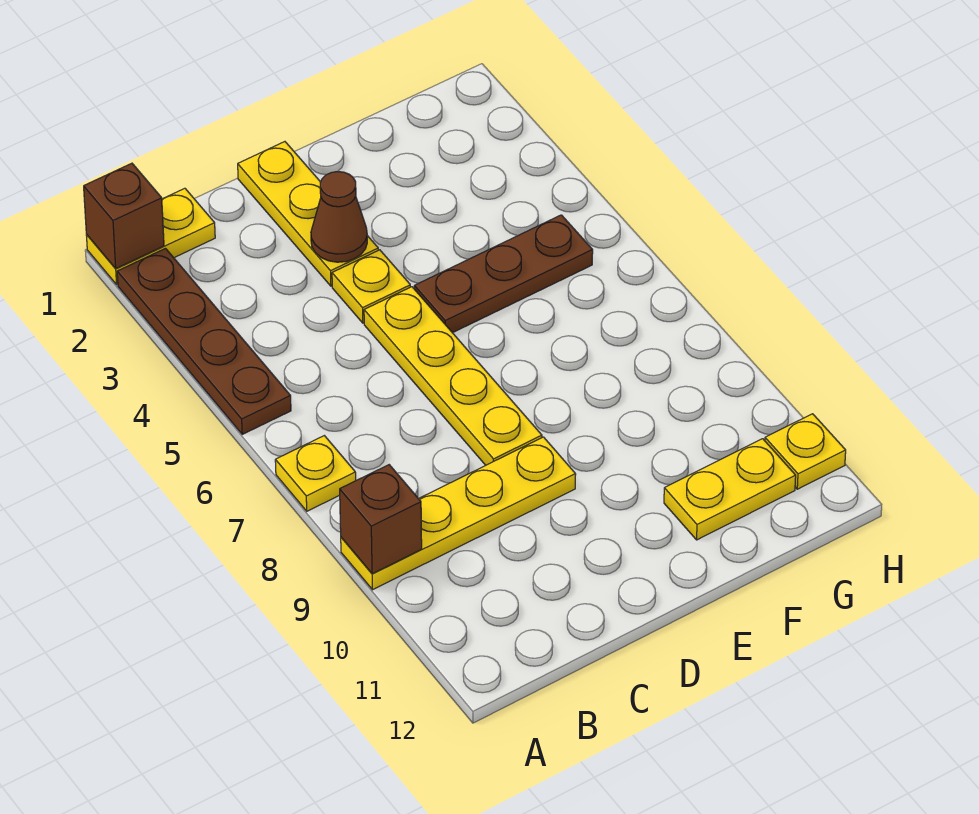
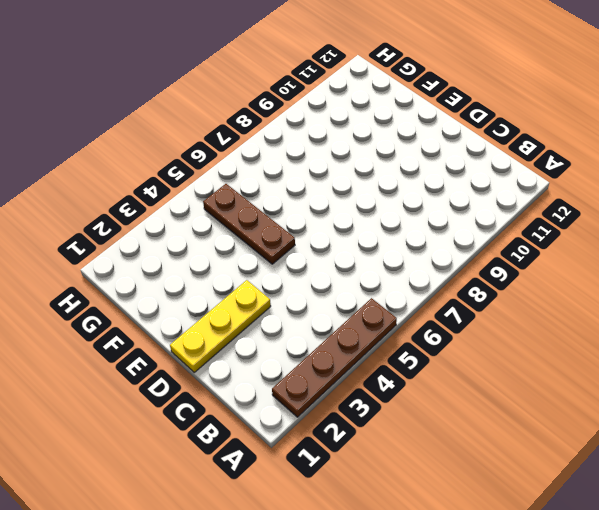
none -> yellow plate A1:B1 level 1
none -> yellow plate A7 level 1
none -> yellow plate A9:D9 level 1

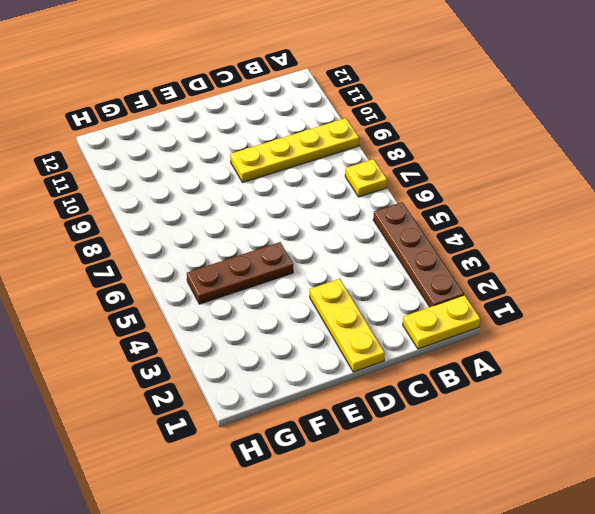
none -> yellow plate D4 level 1
none -> yellow plate D5:D8 level 1
none -> yellow plate F11:G11 level 1

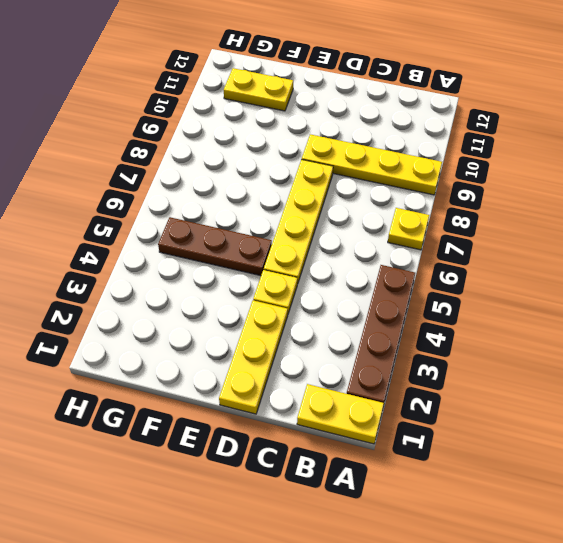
none -> yellow plate H11 level 1
none -> brown brick A1 level 2
none -> brown brick A9 level 2

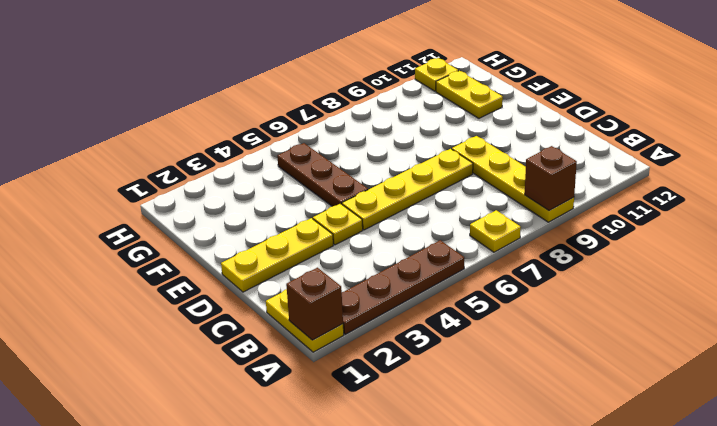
none -> brown cone D3 level 2

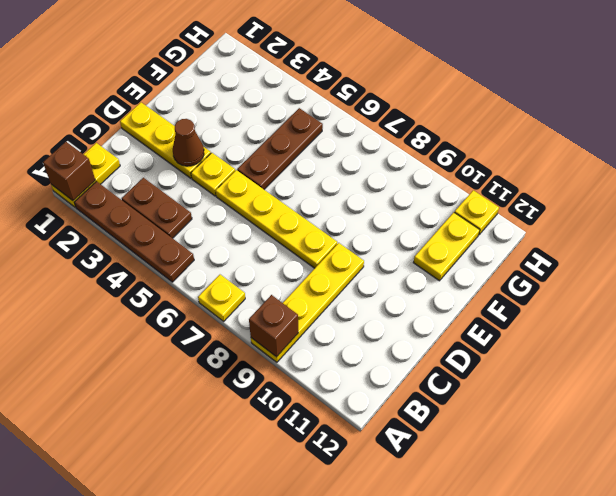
brown plate B3:B4 level 1 -> none

